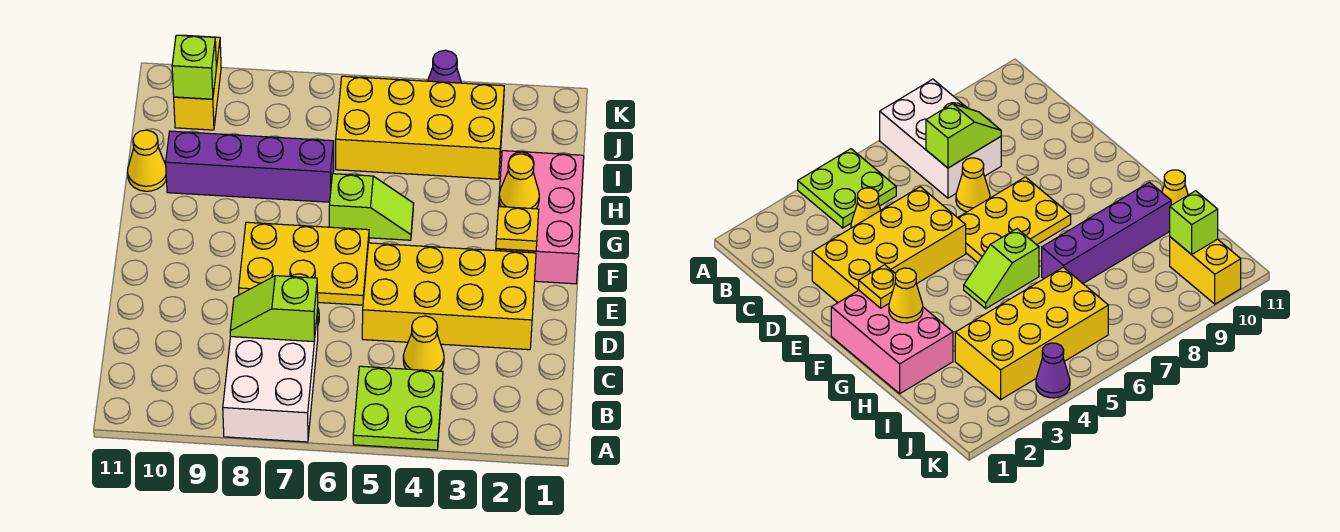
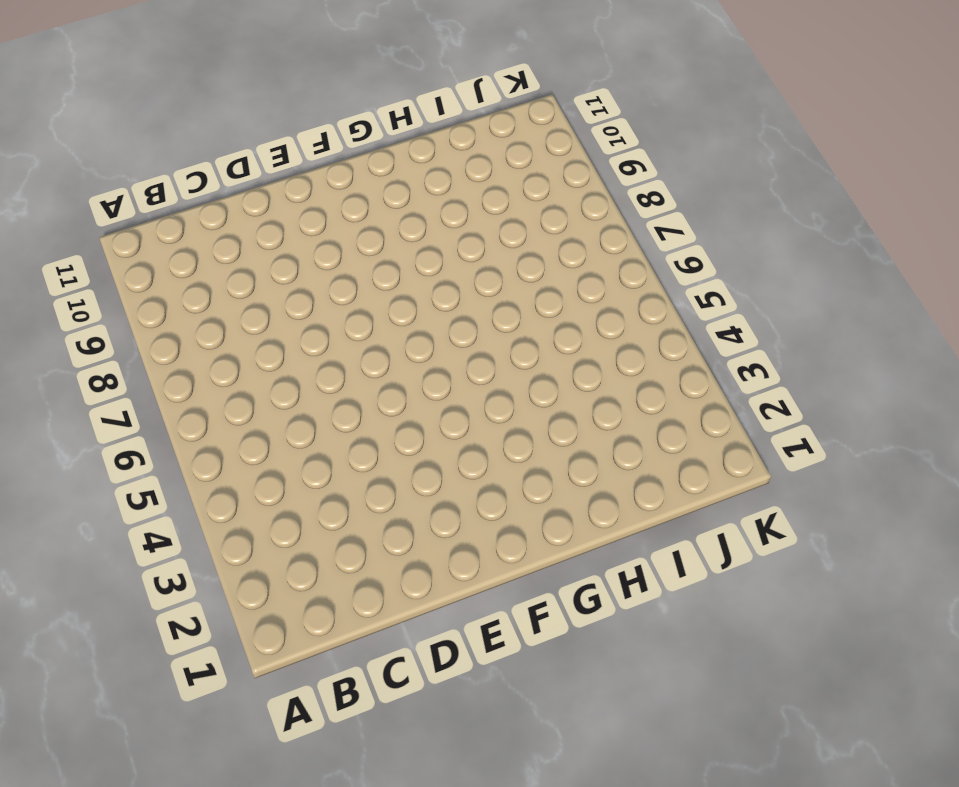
none -> lime plate A4:B5 level 1
none -> white brick A7:C8 level 1
none -> yellow cone C4 level 1

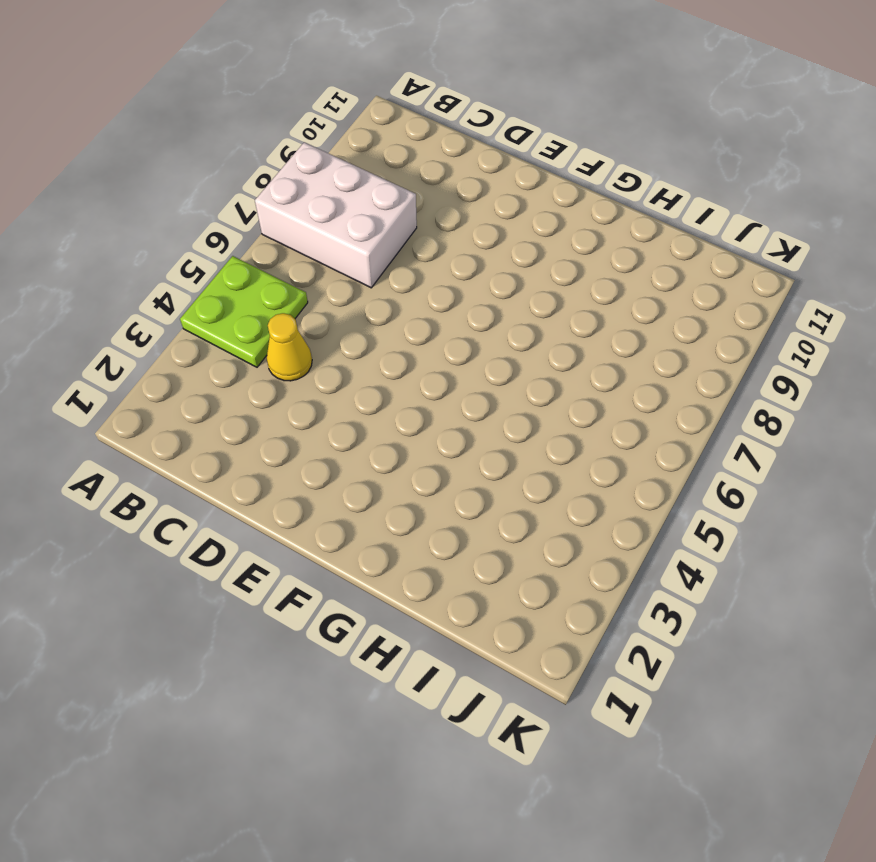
none -> yellow brick D2:E5 level 1
none -> yellow cone D7 level 1
none -> yellow plate E6:F8 level 1

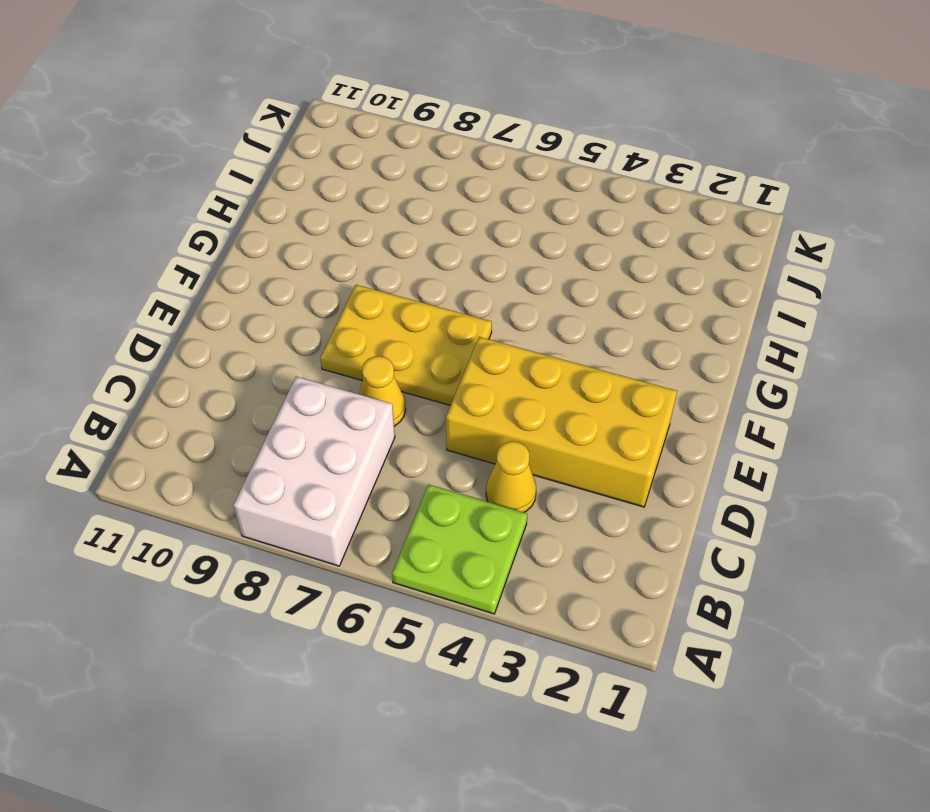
none -> pink brick F1:H2 level 1
none -> lime slope G5:G6 level 1 top 6
none -> purple brick H7:H10 level 1

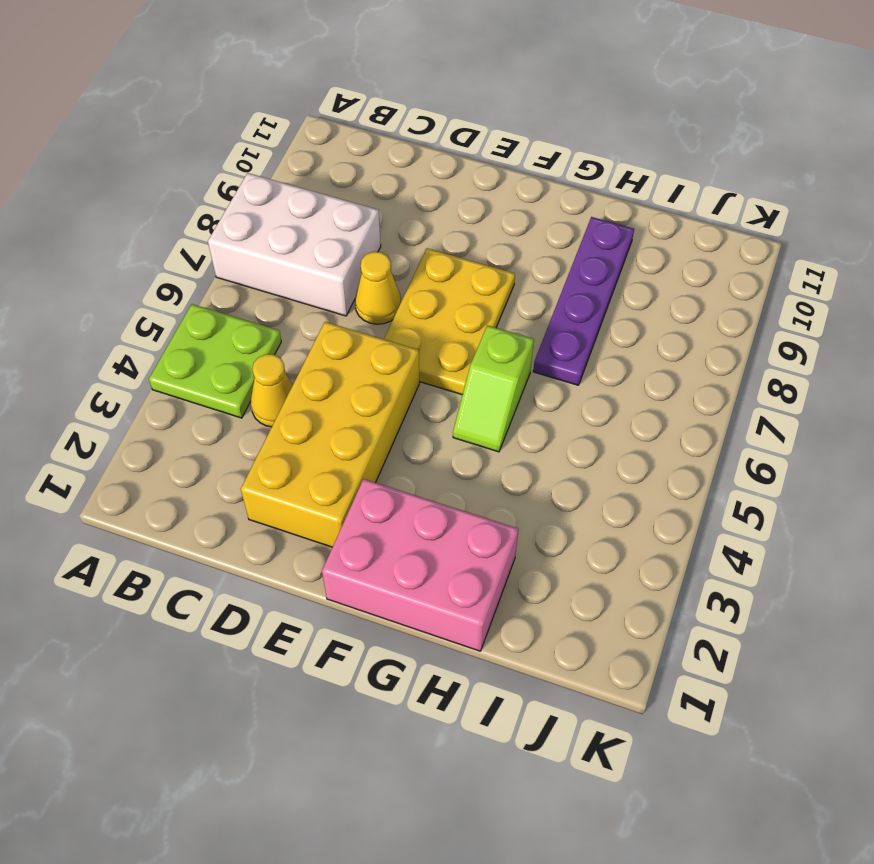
purple plate H7:H10 level 1 -> purple brick H7:H10 level 1
none -> yellow cone H11 level 1
none -> yellow brick I3:J6 level 1
none -> yellow brick J10:K10 level 1

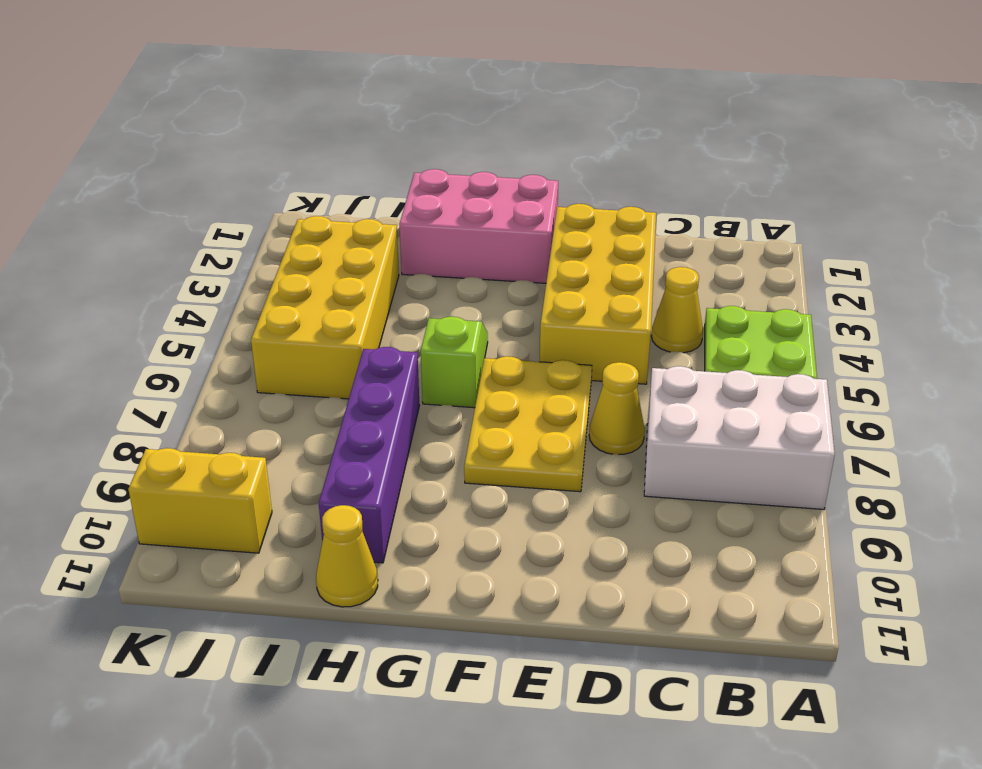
none -> purple cone K4 level 1
none -> lime slope C7:C8 level 2 top 7
none -> yellow plate F2 level 2

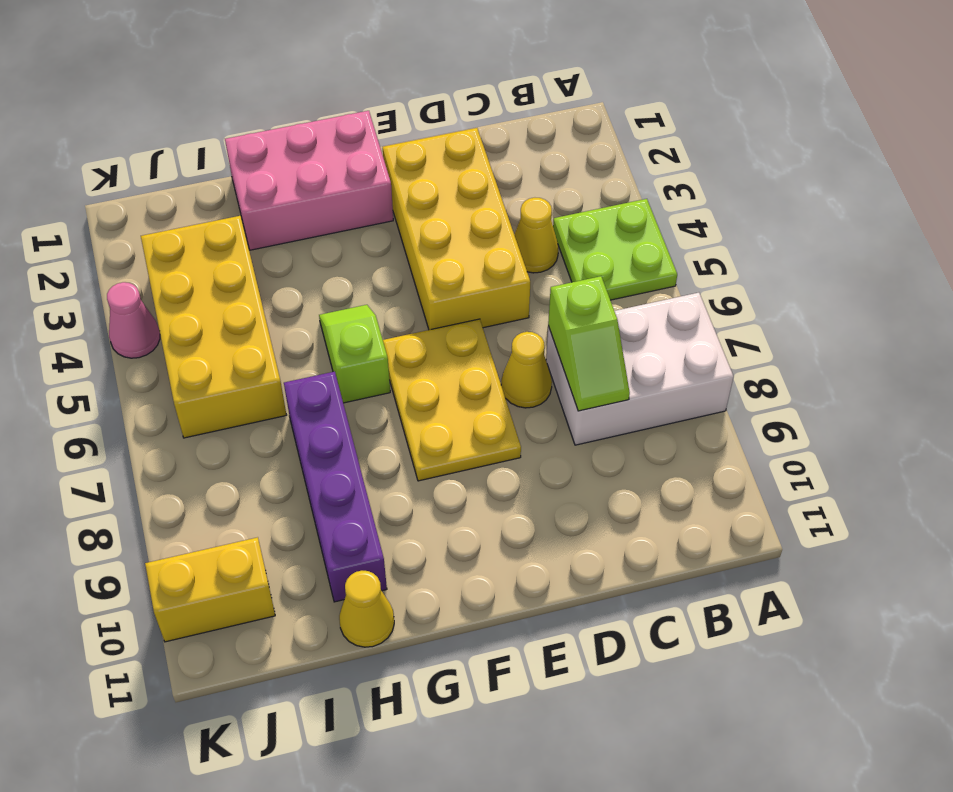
pink cone K4 level 1 -> purple cone K4 level 1
none -> yellow plate F2 level 2
none -> yellow cone G2 level 2
none -> lime brick J10 level 2

